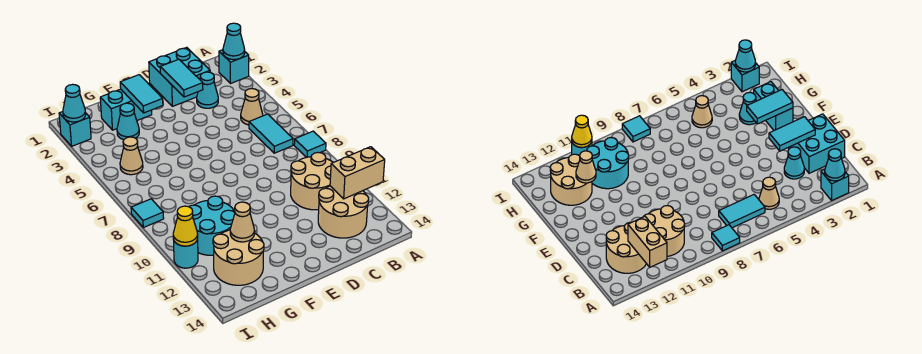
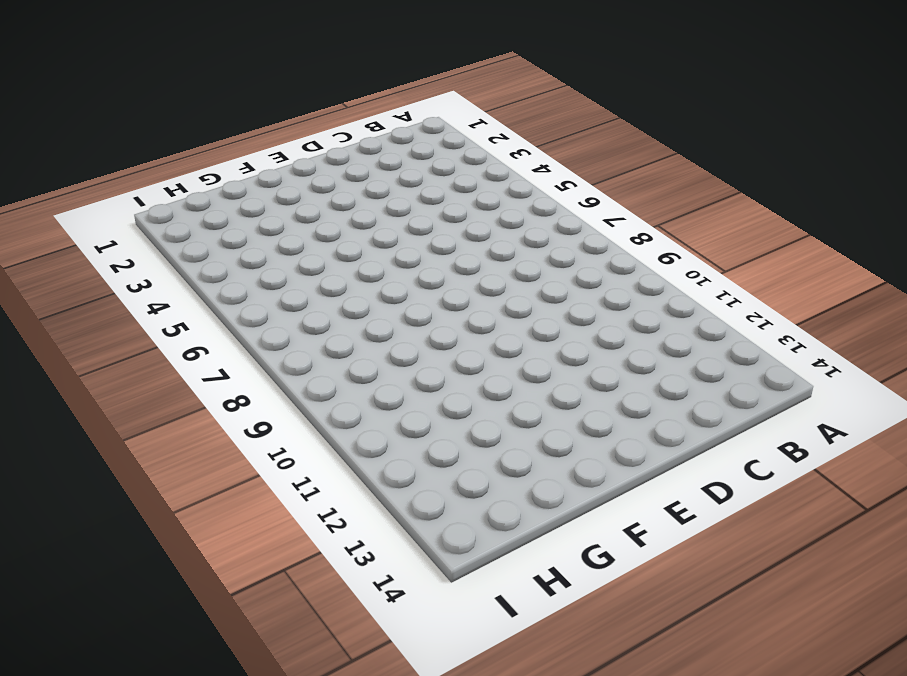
none -> cyan brick A2 level 1
none -> cyan tile A8 level 1
none -> tan cone B5 level 1

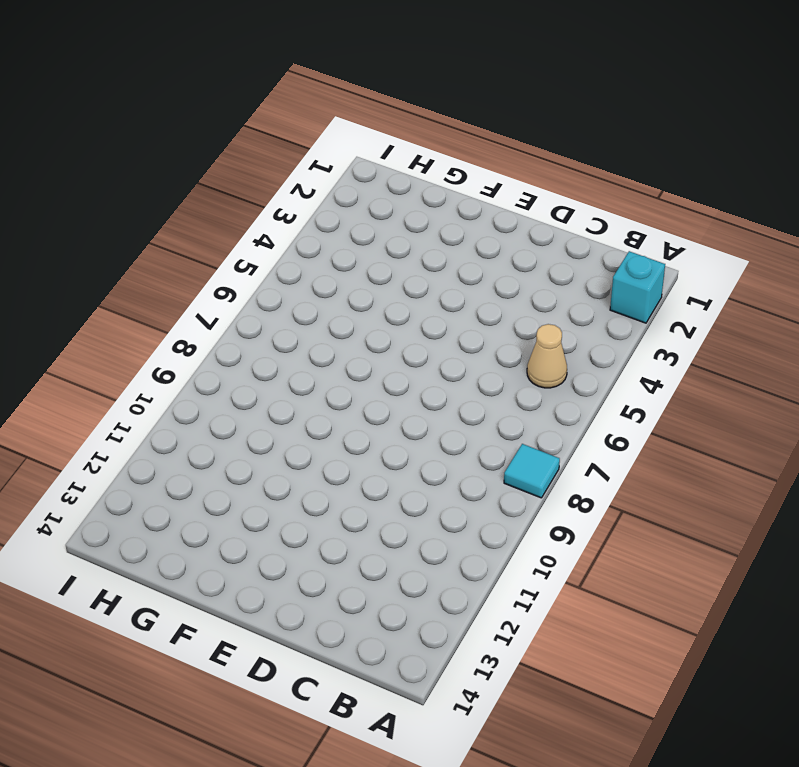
none -> cyan tile B6:B7 level 1
none -> tan round brick B10:C11 level 1
none -> tan round brick B12:C13 level 1

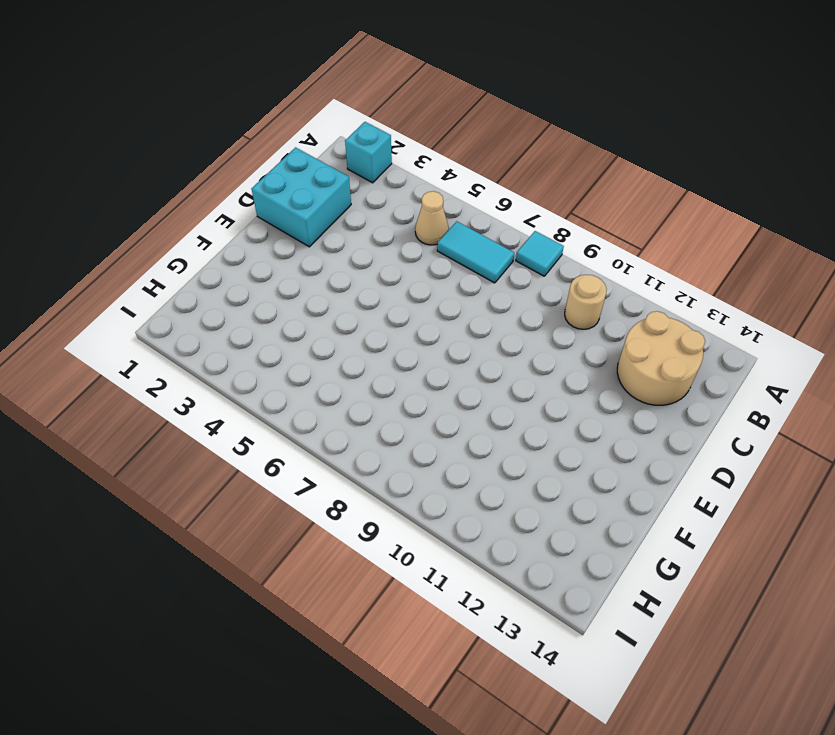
tan round brick B10 level 1 -> tan round brick B10:C11 level 1
none -> cyan cone C3 level 1
none -> cyan brick F2:G2 level 1
none -> cyan cone G3 level 1

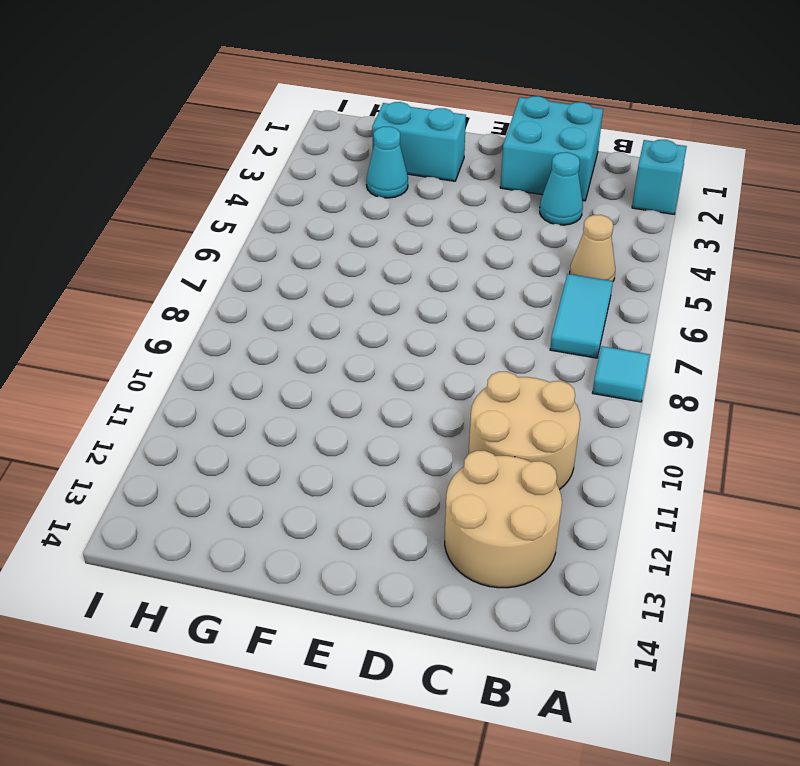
none -> cyan round brick G10:H11 level 1
none -> tan round brick G12:H13 level 1
none -> tan cone H5 level 1

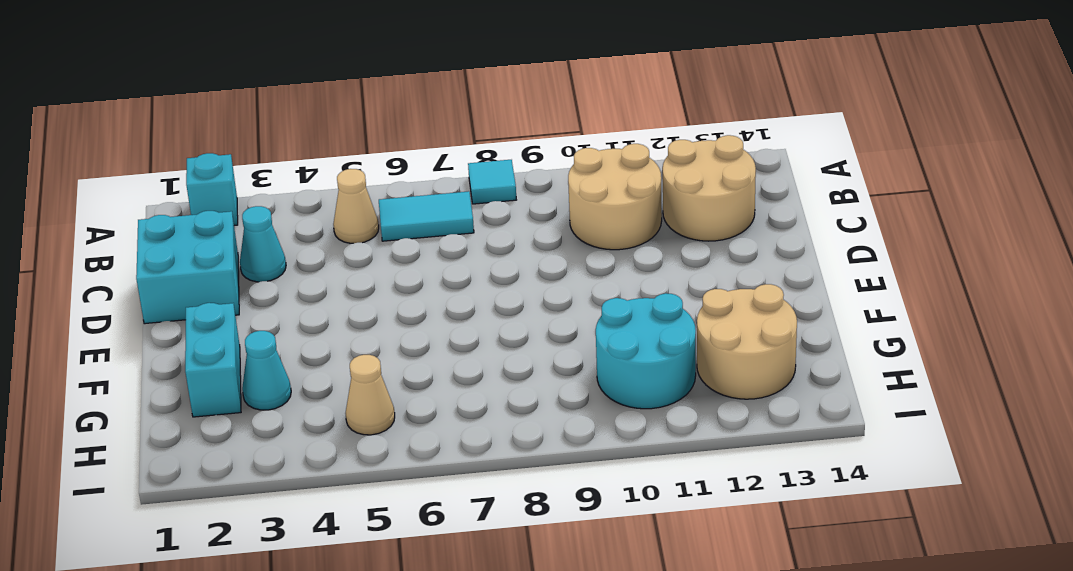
none -> cyan brick I2 level 1
none -> cyan tile I8 level 1
none -> cyan round brick I11 level 1

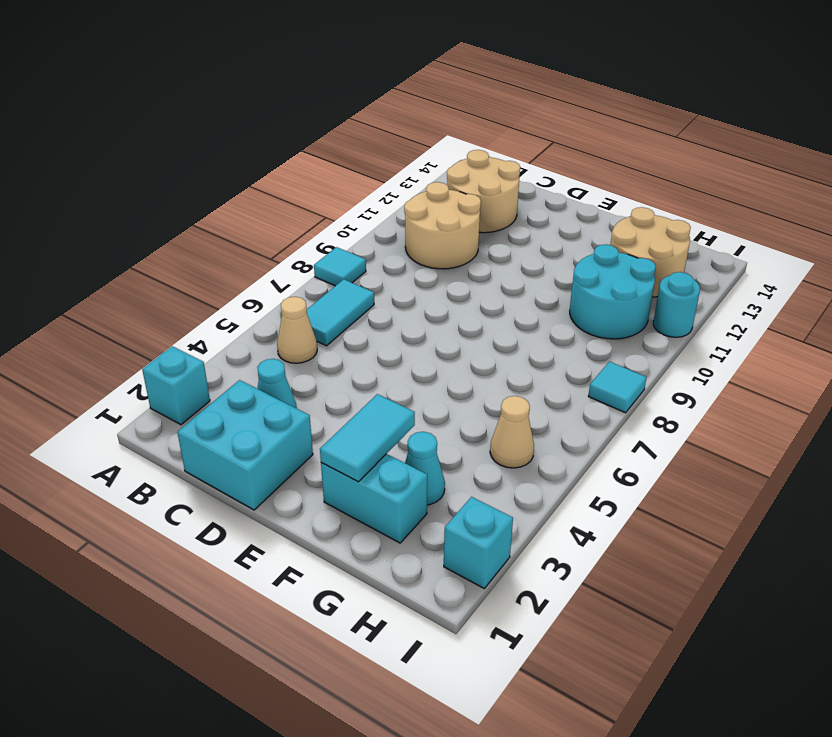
none -> cyan cone A2 level 2
none -> tan brick A12:B12 level 2
none -> cyan tile D2:D3 level 2

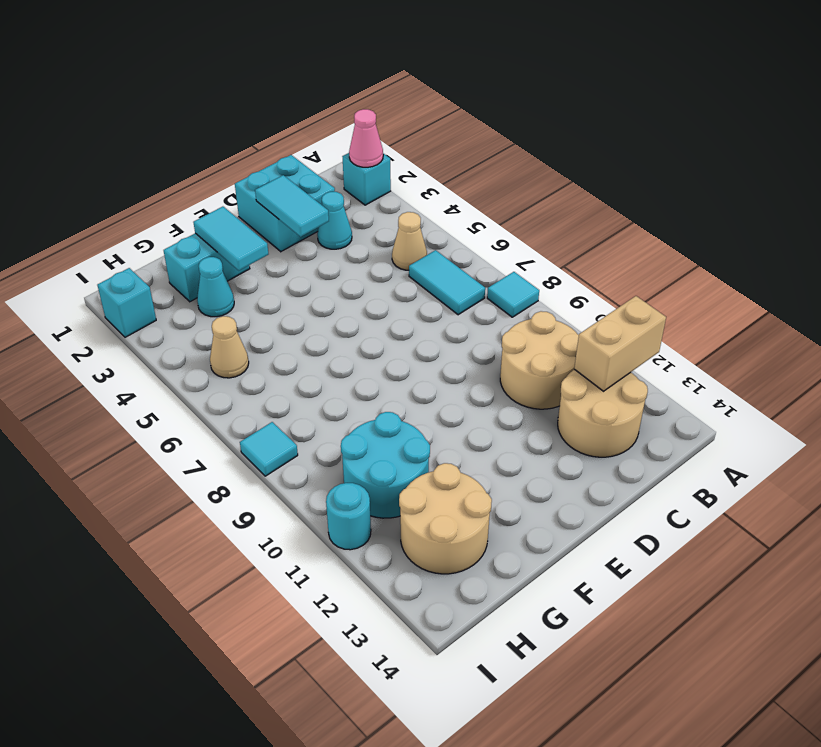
pink cone A2 level 2 -> cyan cone A2 level 2
none -> tan cone G12 level 2
none -> cyan cone I2 level 2
none -> yellow cone I11 level 2

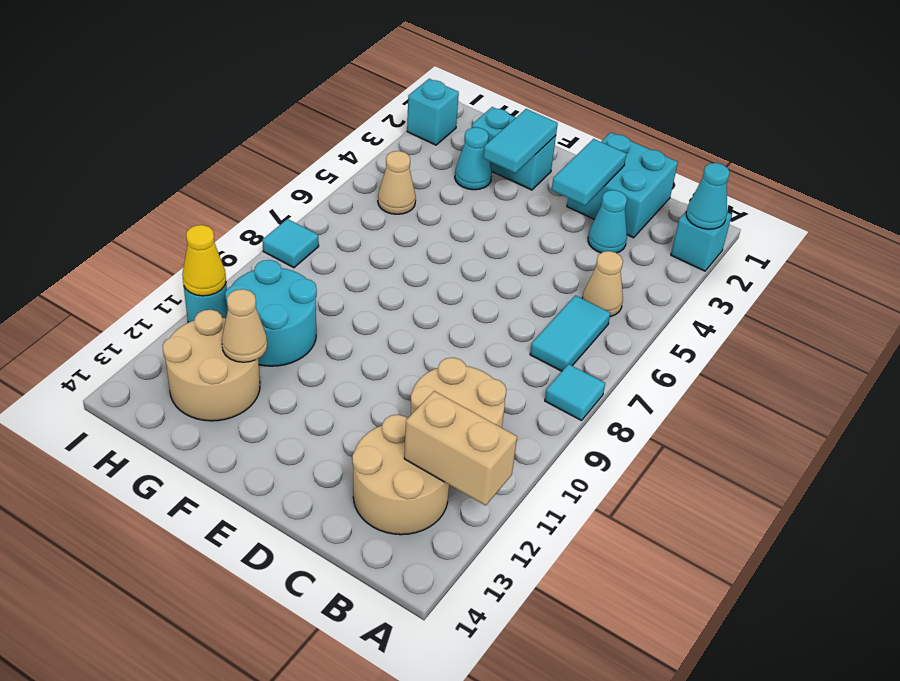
none -> cyan cone I2 level 2

